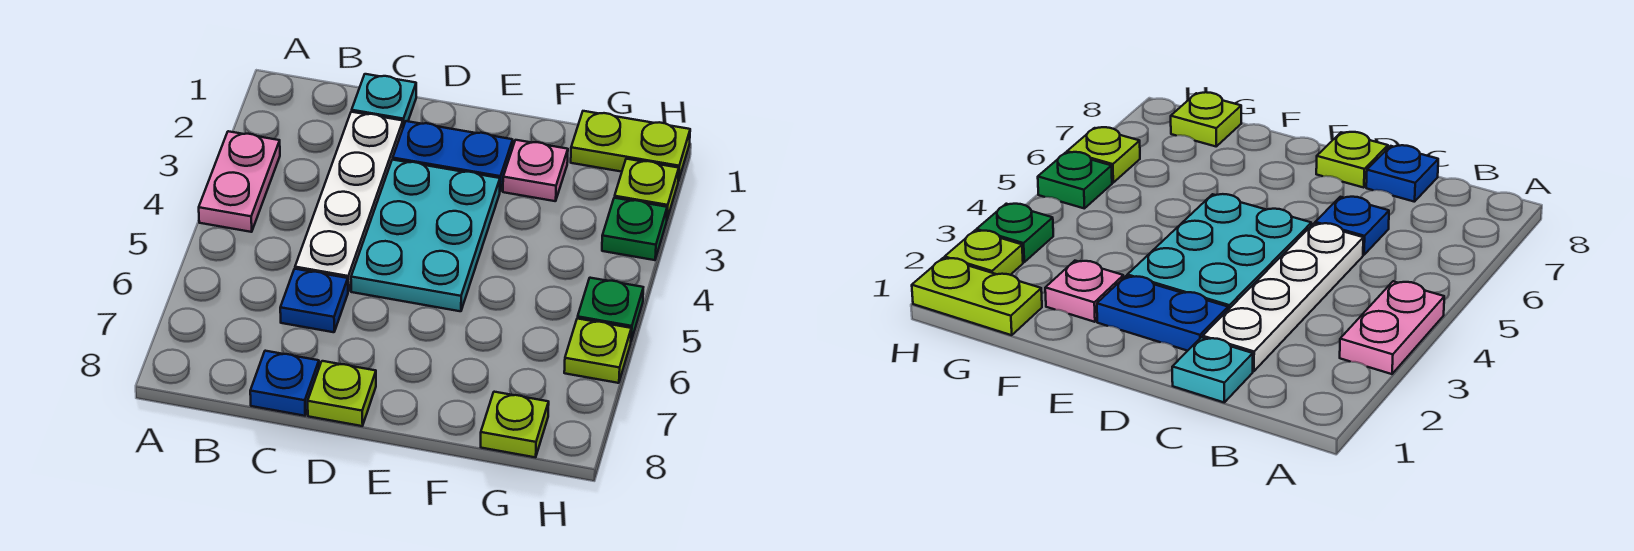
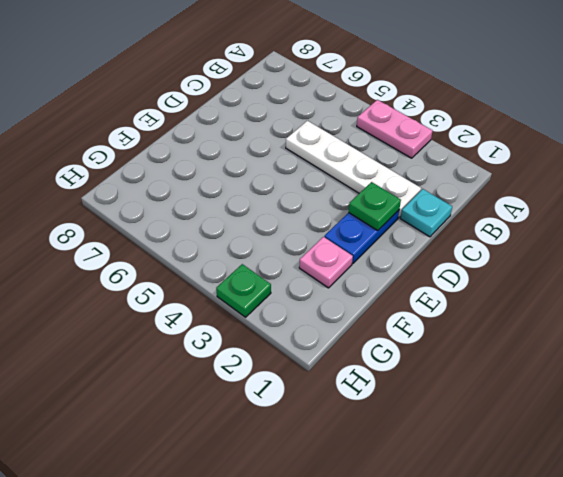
green plate D2 level 2 -> green plate H5 level 1
none -> blue plate C6 level 1
none -> blue plate C8 level 1
none -> cyan plate D3:E5 level 1

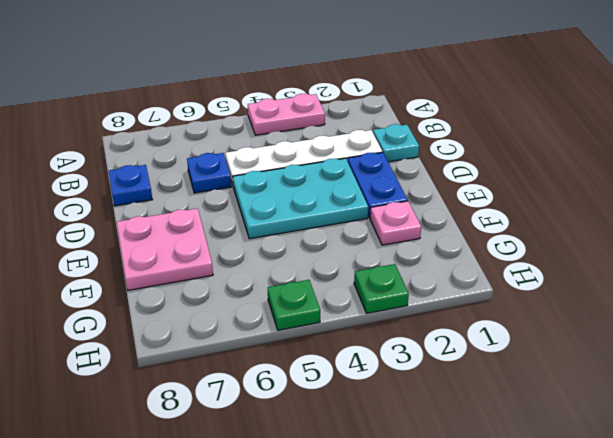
pink plate E7:F8 level 1 -> none
none -> lime plate D8 level 1
none -> lime plate G1:H1 level 1
none -> lime plate G8 level 1

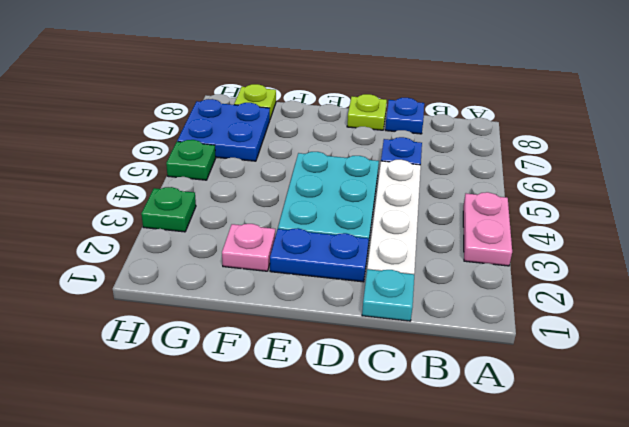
blue plate G6:H7 level 1 -> lime plate H6 level 1
none -> lime plate G1:H1 level 1
none -> lime plate H2 level 1

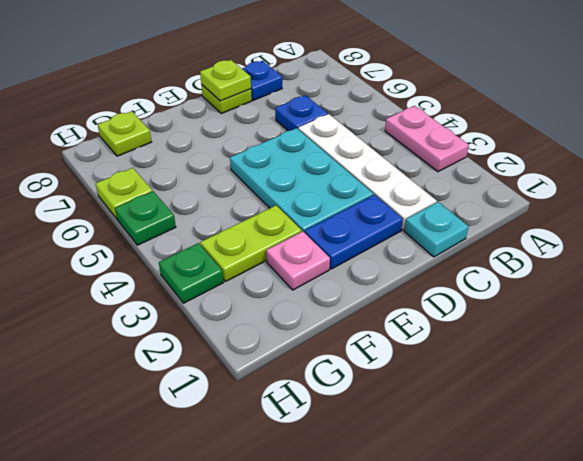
lime plate D8 level 2 -> lime plate H2 level 1
lime plate F3:G3 level 1 -> lime plate G1:H1 level 1

